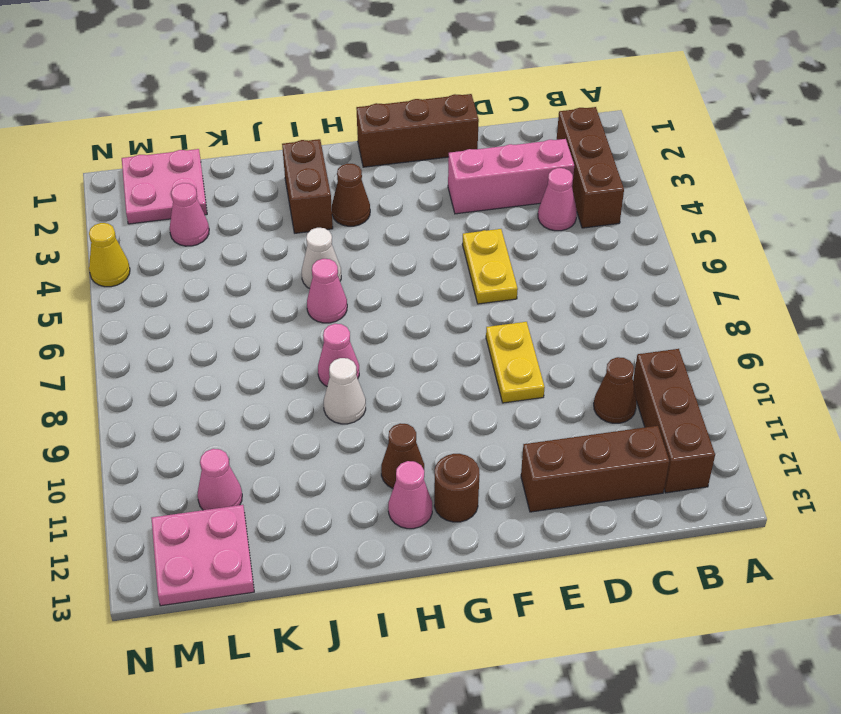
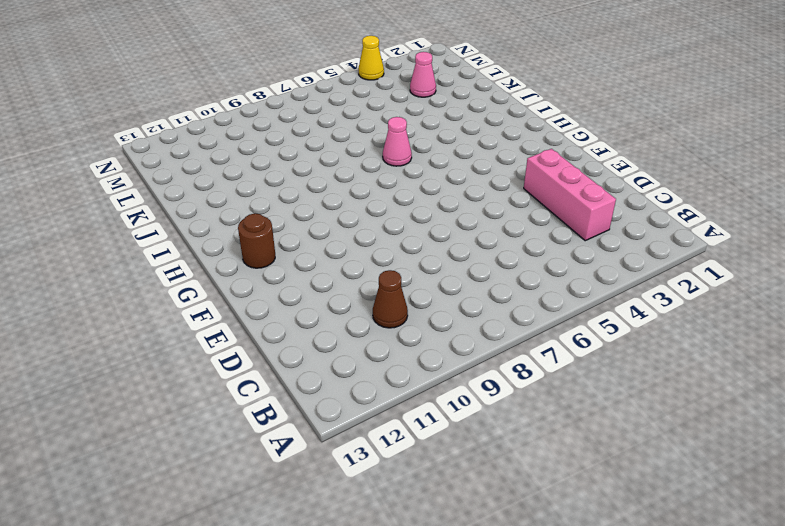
none -> brown brick B2:B4 level 1
none -> brown brick B10:B12 level 1
none -> pink cone C4 level 1

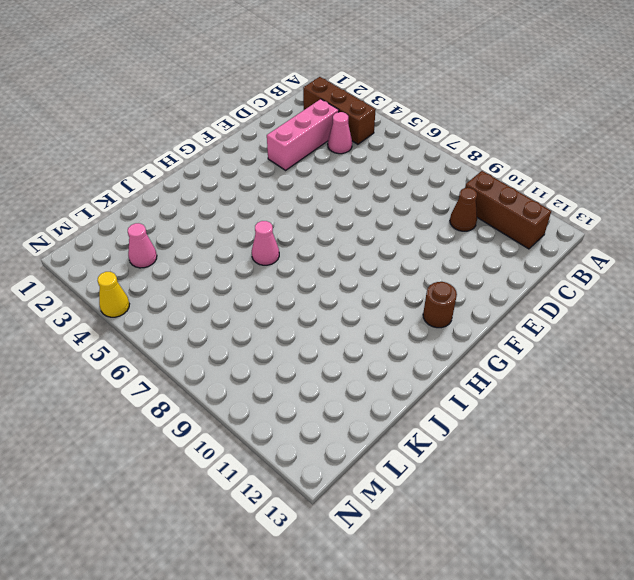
none -> brown brick C12:E12 level 1
none -> brown brick E1:G1 level 1
none -> yellow plate E5:E6 level 1

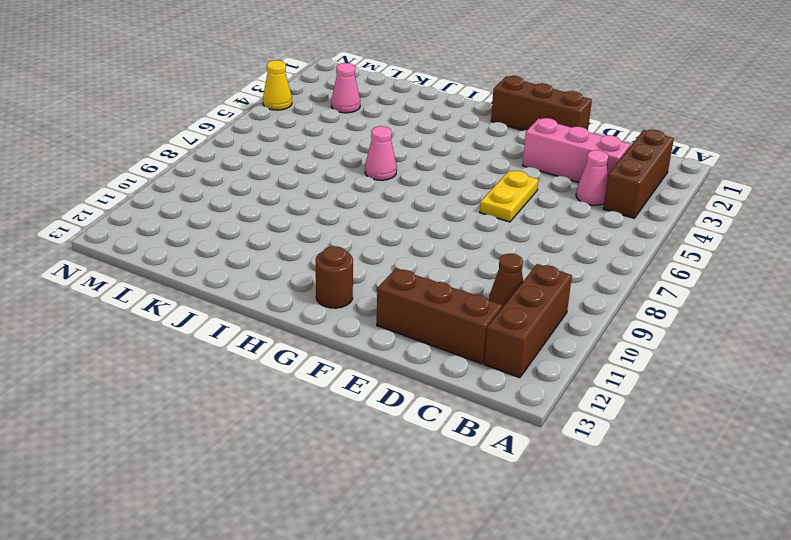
none -> yellow plate E8:E9 level 1
none -> brown cone H3 level 1
none -> brown cone H11 level 1

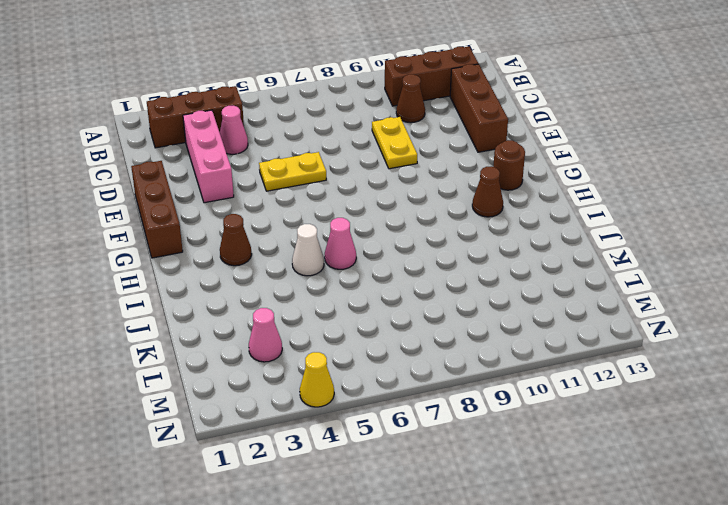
yellow plate D9:E9 level 1 -> yellow plate E8:E9 level 1
none -> pink cone H12 level 1
none -> brown brick I2:I3 level 1
none -> pink cone I8 level 1

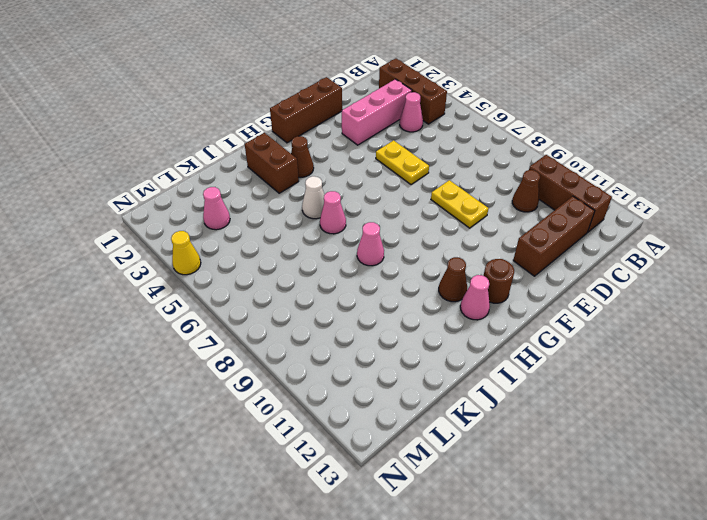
none -> white cone I9 level 1
none -> pink plate L1:M2 level 1
none -> pink cone L11 level 1

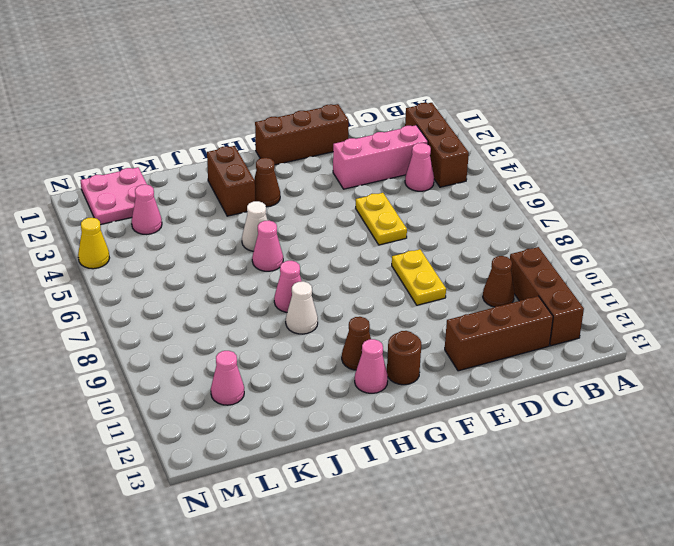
none -> pink plate L12:M13 level 1

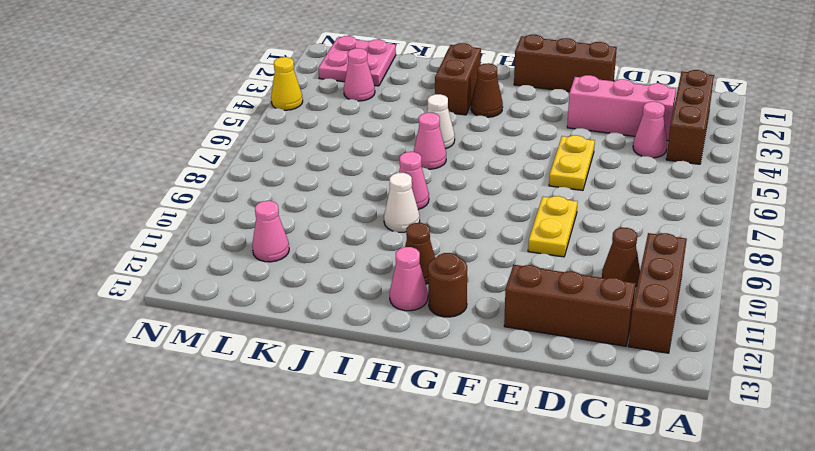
none -> pink plate L12:M13 level 1

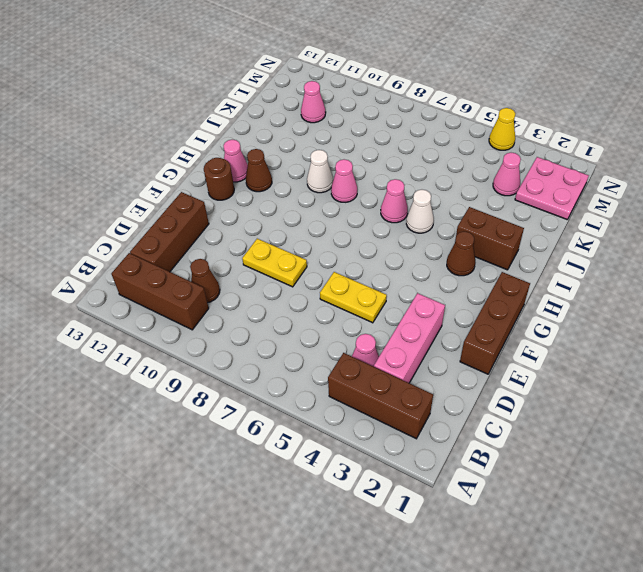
none -> pink plate L12:M13 level 1

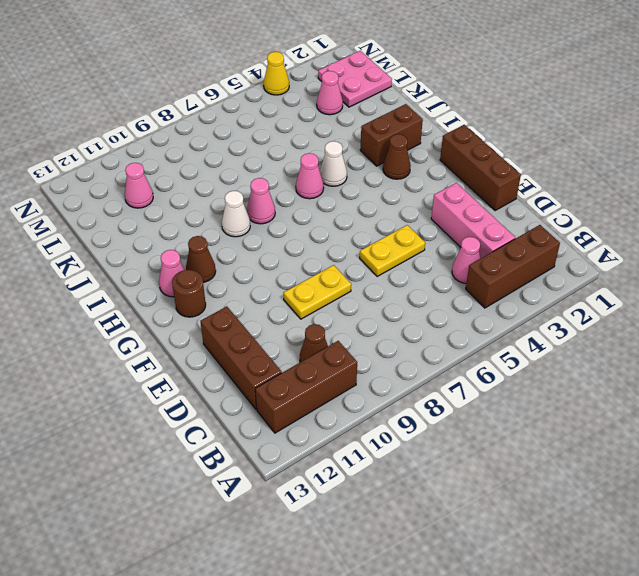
none -> pink plate L12:M13 level 1

